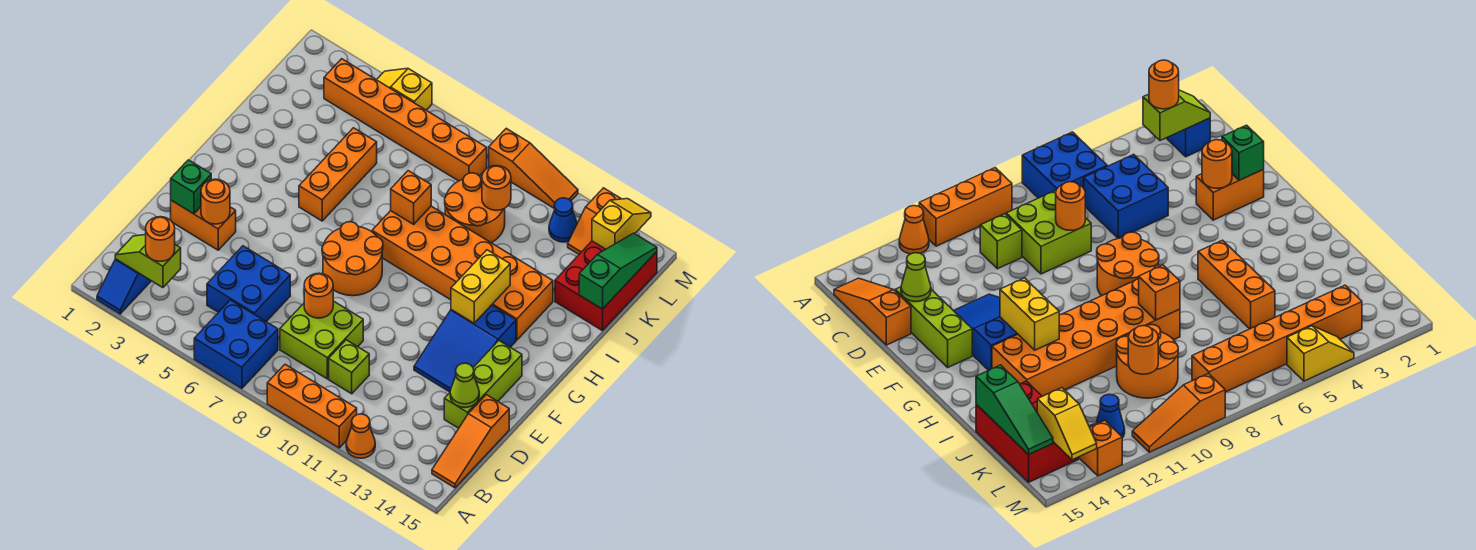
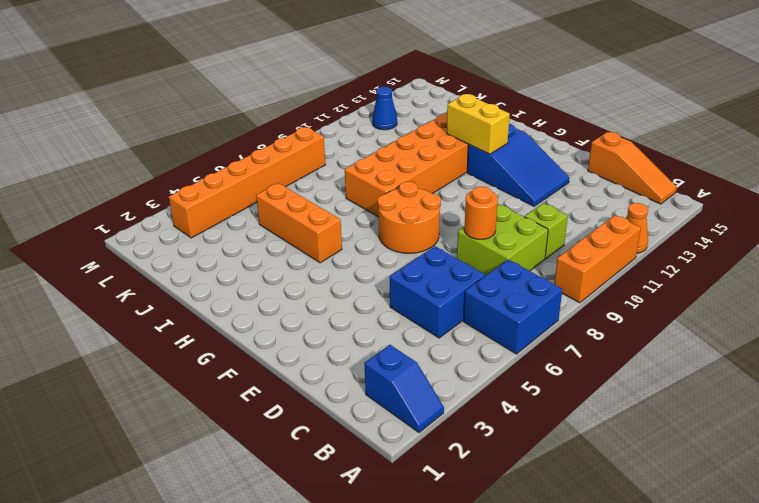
none -> lime brick D14:F14 level 1
none -> orange brick E2:E3 level 1
none -> orange round brick J9:K10 level 1
none -> red brick J14:L15 level 1

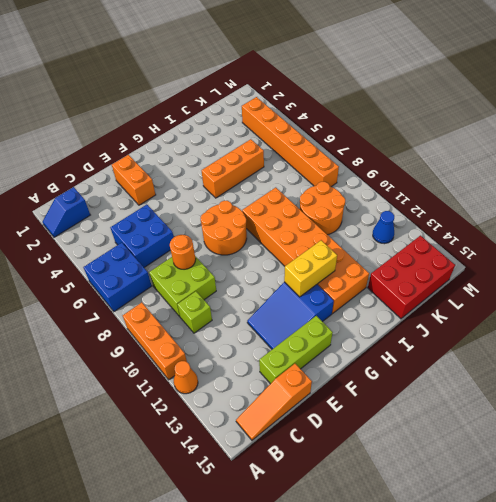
none -> orange slope L13:M13 level 1 top M
none -> yellow slope M4:M5 level 1 top 5
none -> orange slope M9:M11 level 1 top 9
none -> lime slope B2:B3 level 2 top 3

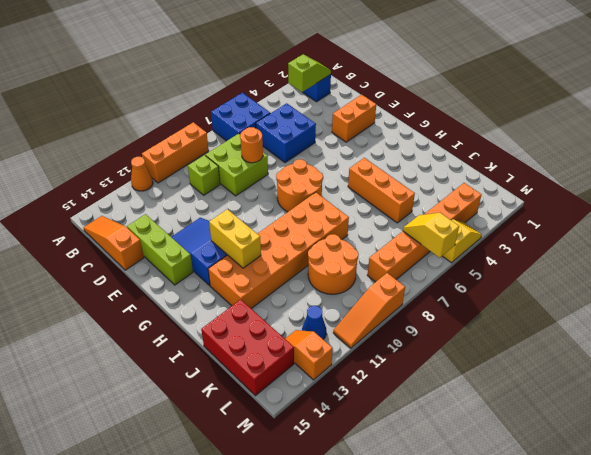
yellow slope L6:M6 level 2 top M -> yellow slope L14:M14 level 2 top L
none -> lime cone D14 level 2
none -> green brick E2 level 2
none -> orange round brick E3 level 2
none -> orange brick I8 level 2

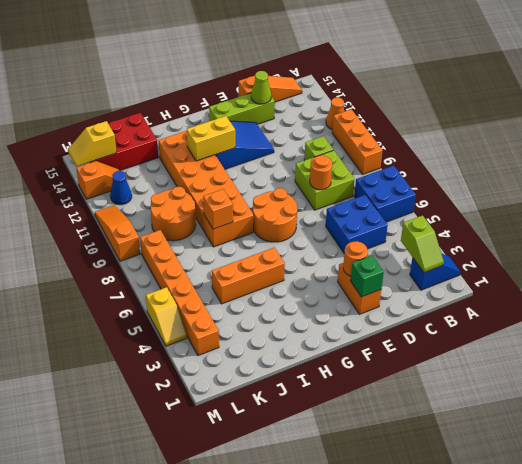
none -> green slope J15:L15 level 2 top J
none -> orange round brick K10 level 2
none -> orange round brick B3 level 3

